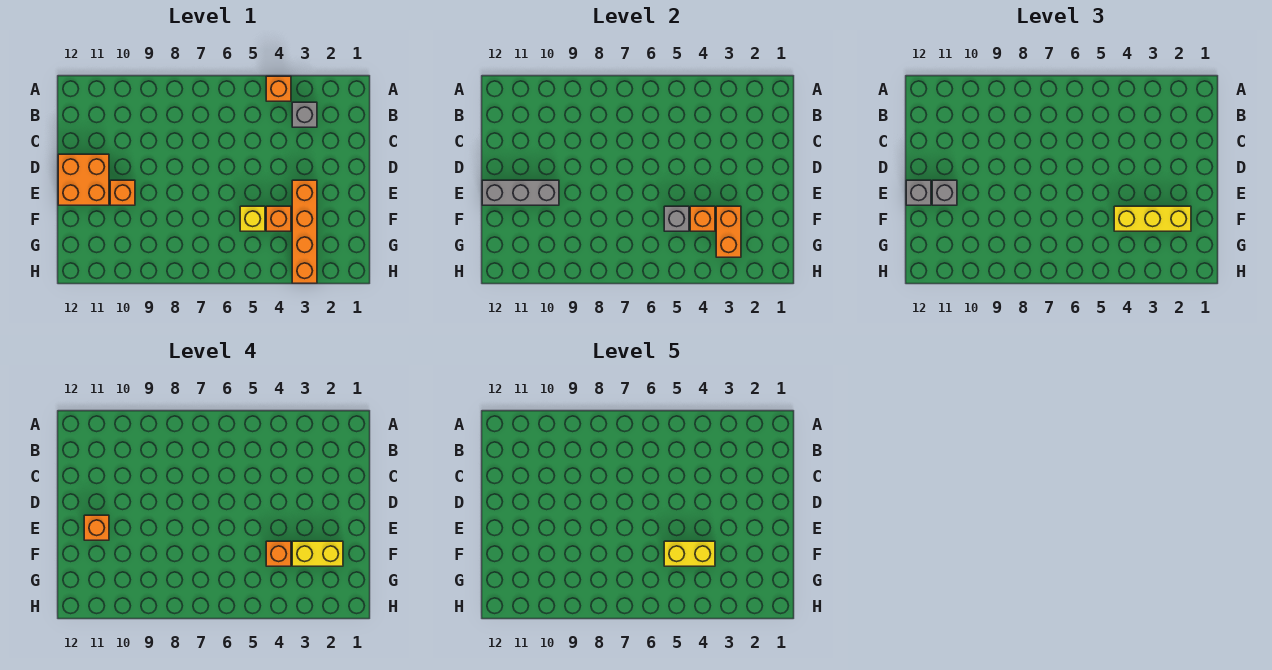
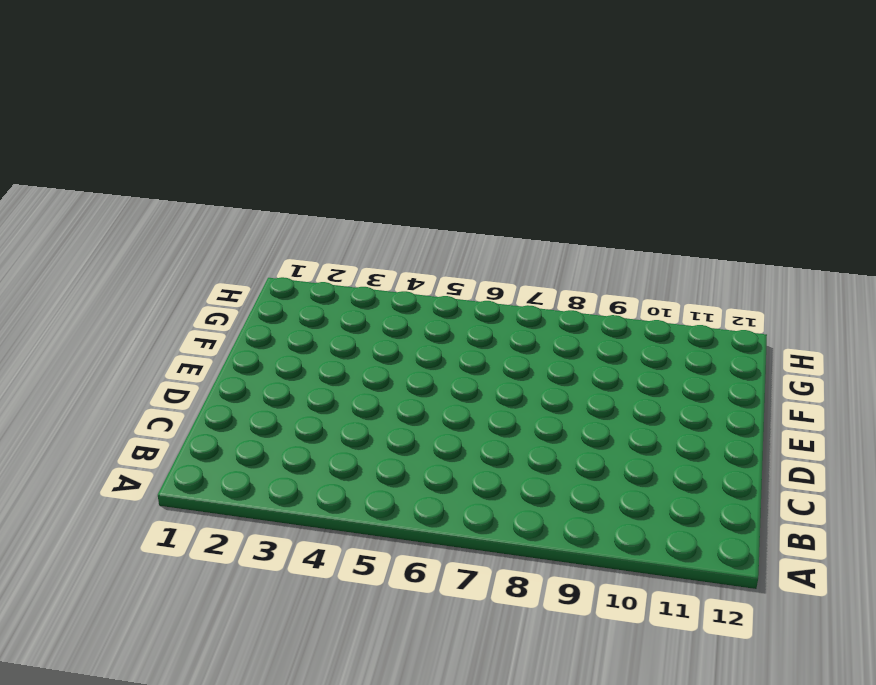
none -> orange brick A4 level 1
none -> grey brick B3 level 1
none -> orange brick D11:E12 level 1

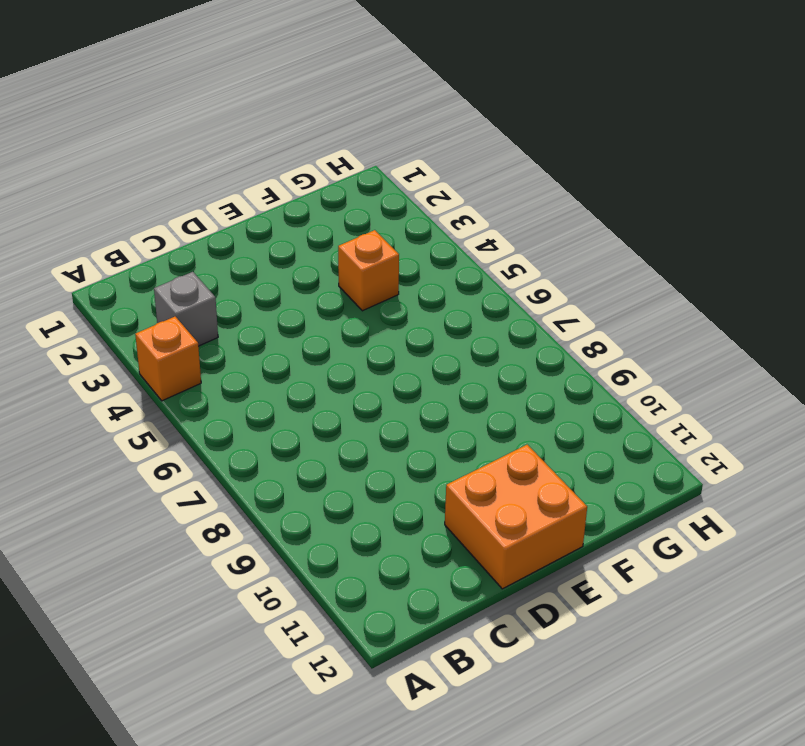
none -> orange brick E3:H3 level 1
none -> orange brick E10 level 1
none -> yellow brick F5 level 1

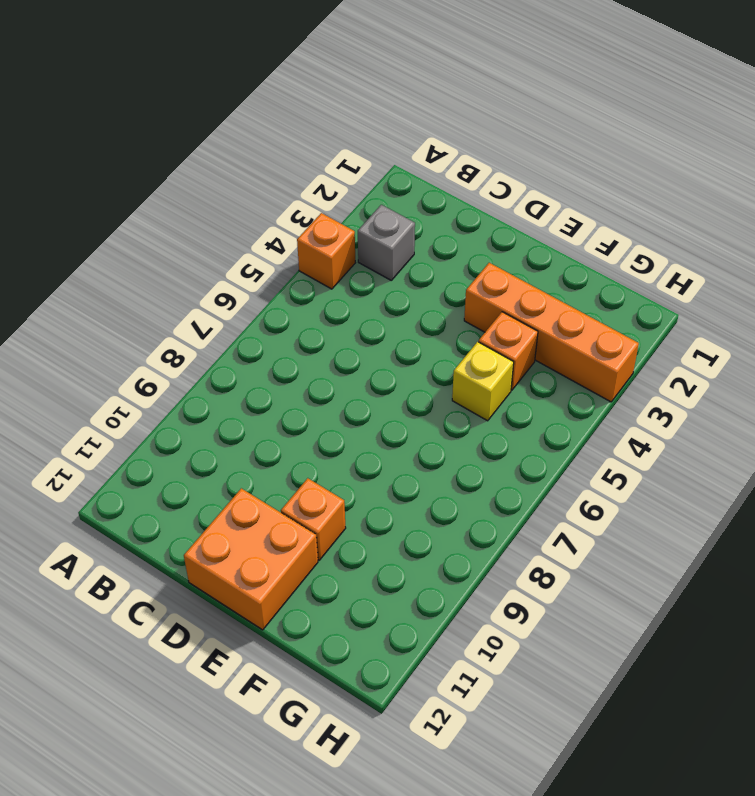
none -> grey brick E10:E12 level 2
none -> orange brick F3:G3 level 2
none -> orange brick F4 level 2

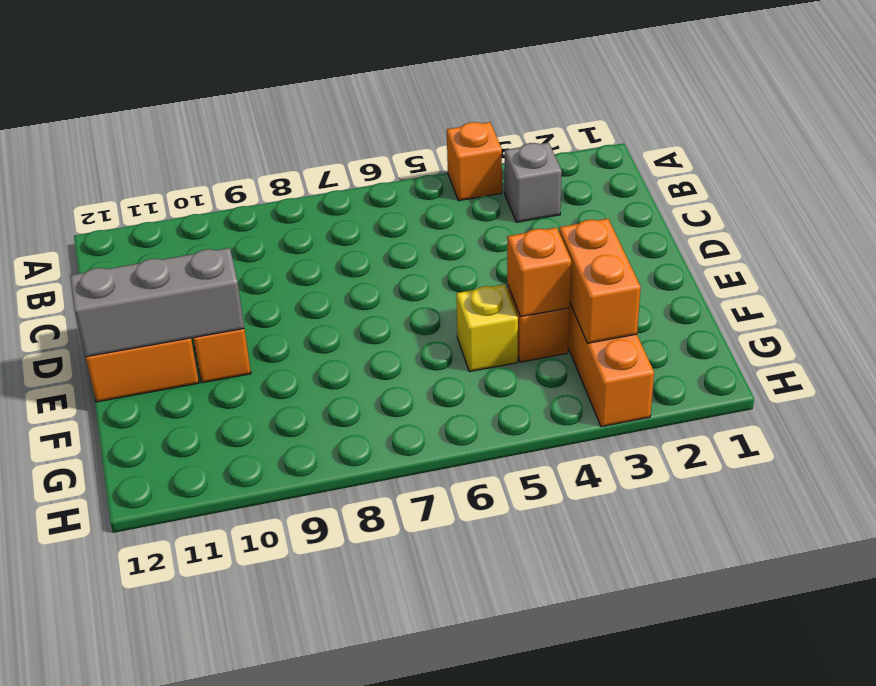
none -> grey brick F5 level 2
none -> grey brick E11 level 3
none -> grey brick E12 level 3

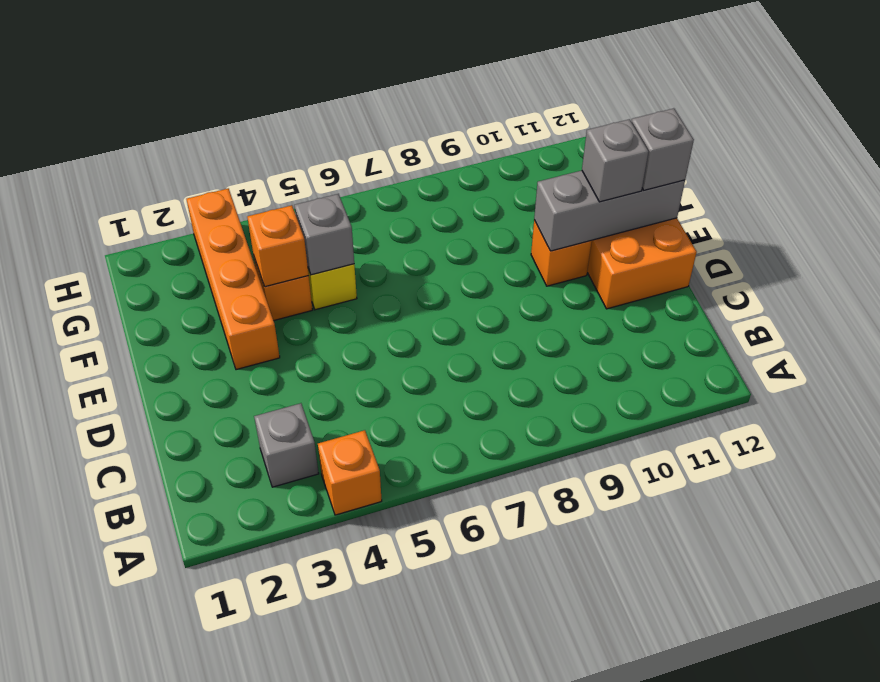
none -> orange brick F3:G3 level 2
none -> yellow brick F2:F4 level 3
none -> orange brick E11 level 4

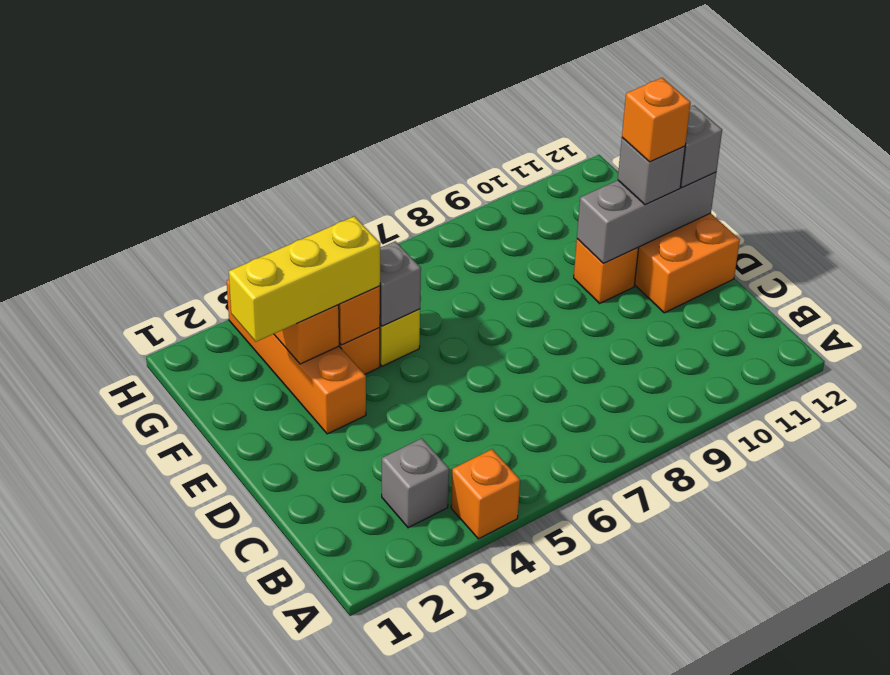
none -> yellow brick F2:F3 level 4
none -> orange brick F4 level 4
none -> yellow brick F4:F5 level 5

